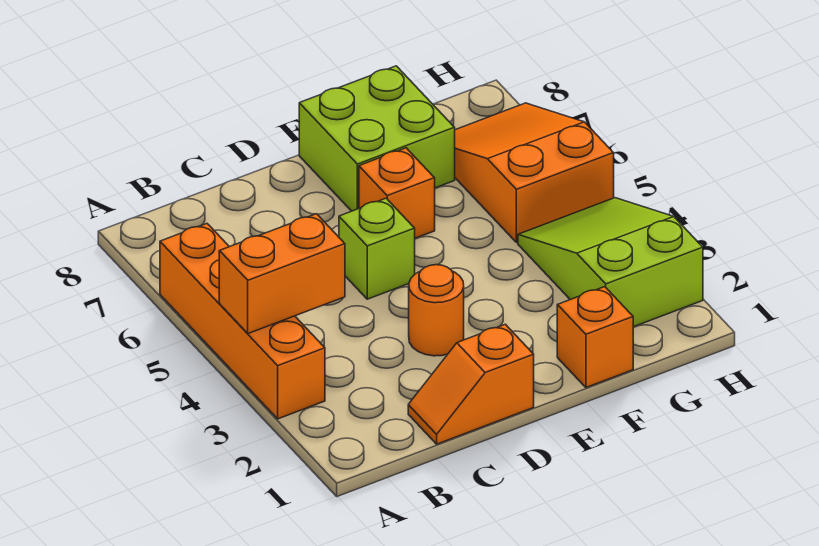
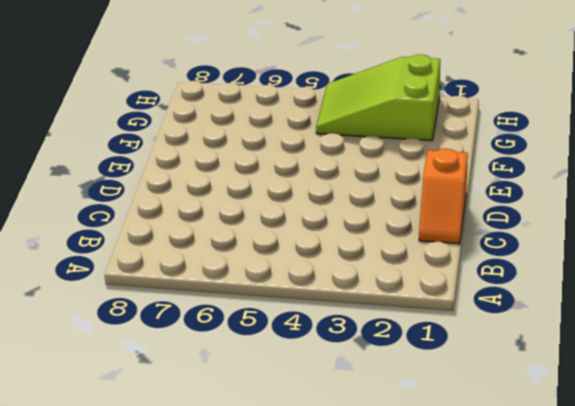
none -> orange brick A3:A6 level 1
none -> orange round brick D3 level 1

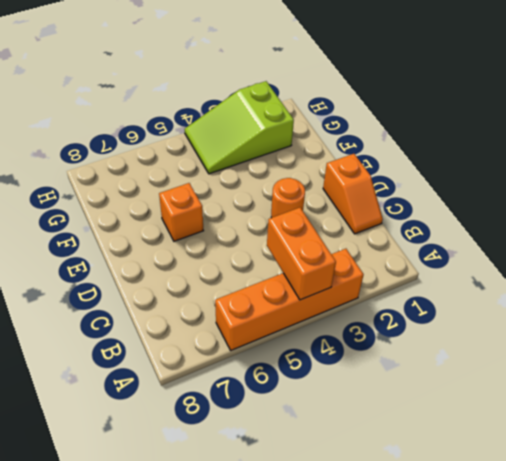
none -> lime brick D5 level 1
none -> lime brick E7:F8 level 1

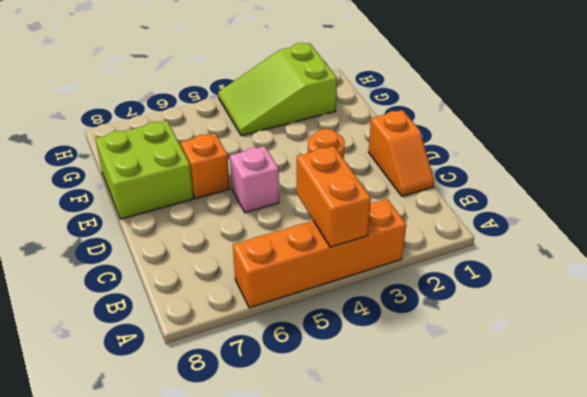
pink brick D5 level 1 -> lime brick D5 level 1
none -> orange brick F1 level 1
none -> orange slope G5:H7 level 1 top 5

